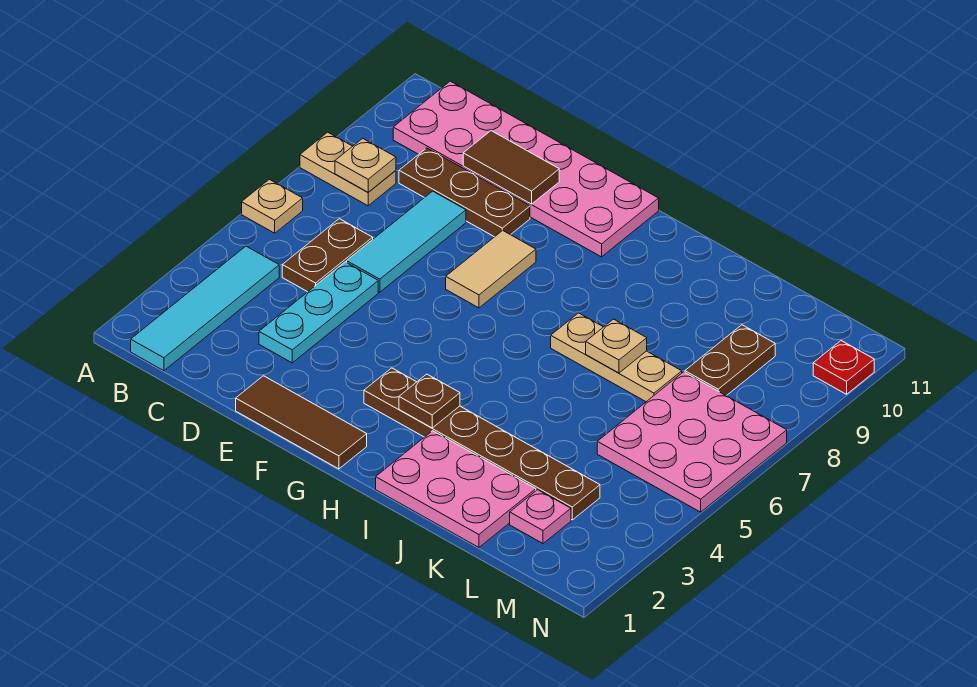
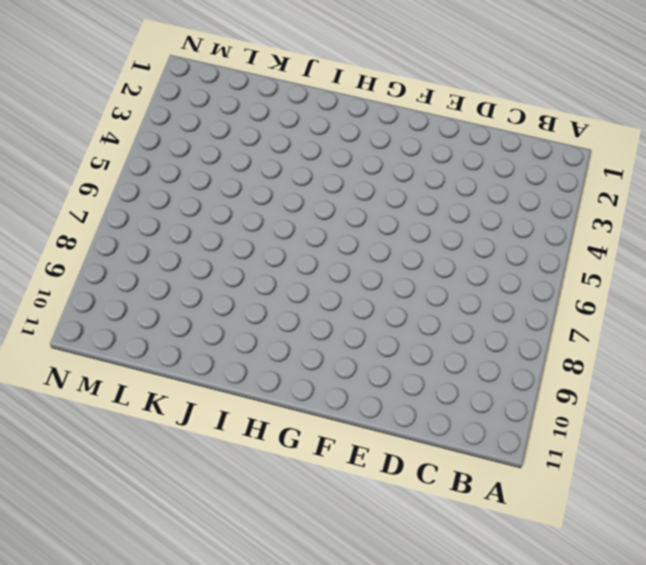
none -> tan plate A6 level 1
none -> tan plate A8:B8 level 1
none -> cyan tile B1:B4 level 1

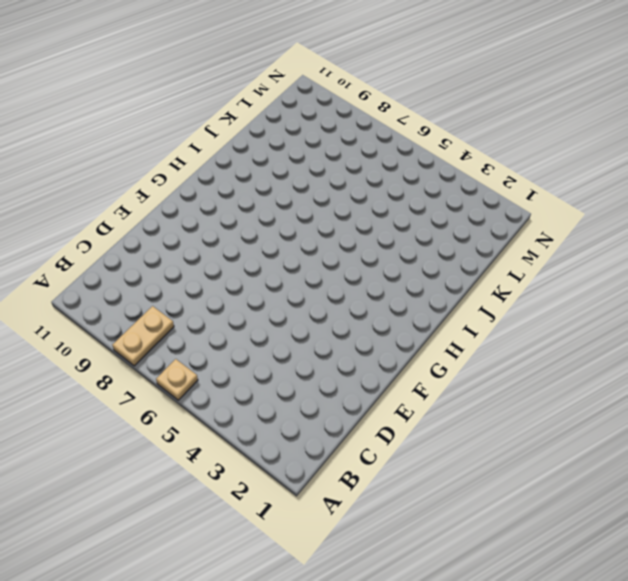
none -> cyan tile B1:B4 level 1
none -> pink plate B10:G11 level 1
none -> brown plate C5:C6 level 1

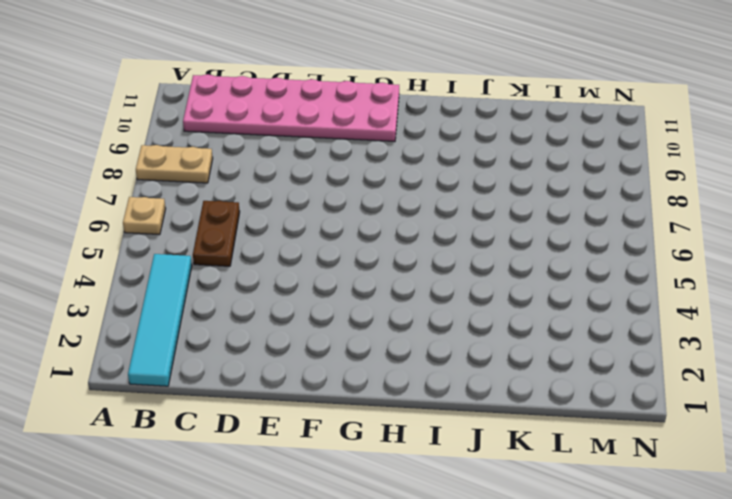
none -> brown plate C9:E9 level 1
none -> cyan plate D3:D5 level 1
none -> cyan tile D6:D8 level 1

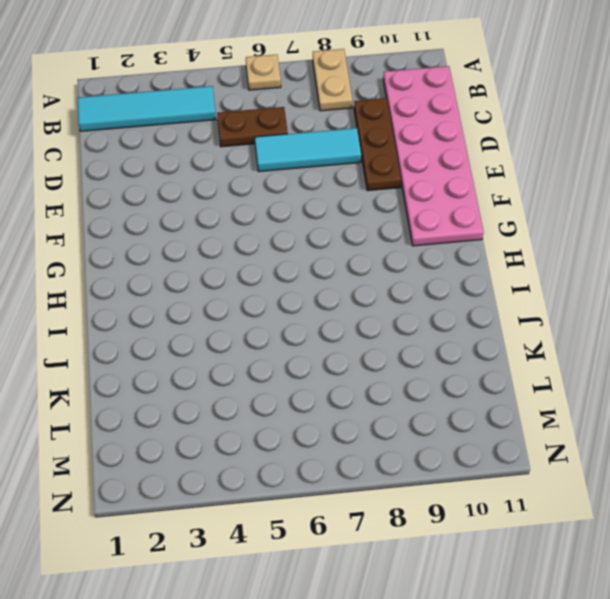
none -> cyan plate D3:D5 level 1
none -> brown tile E1:G1 level 1
none -> tan tile F7:F8 level 1

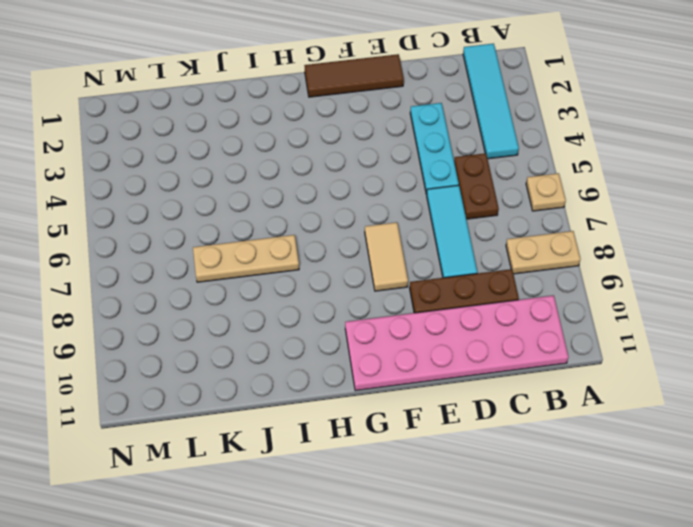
none -> brown plate G3:L3 level 1
none -> pink plate I1:K2 level 1
none -> pink plate L2 level 1

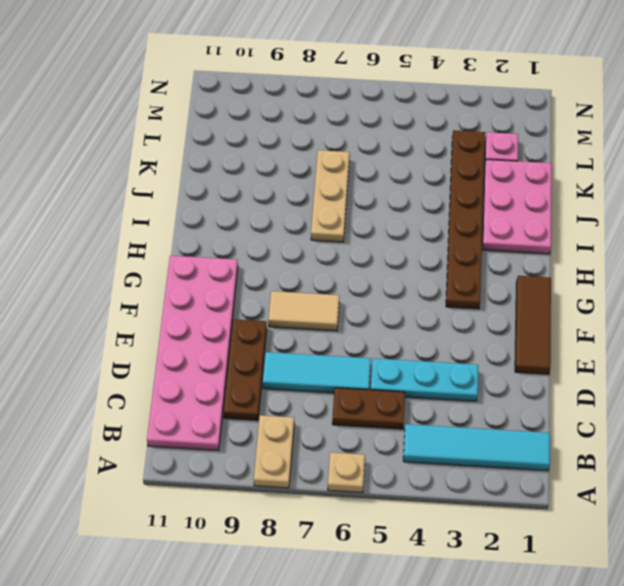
none -> pink plate L5:N7 level 1
none -> brown plate L8:L9 level 1
none -> red plate N10 level 1

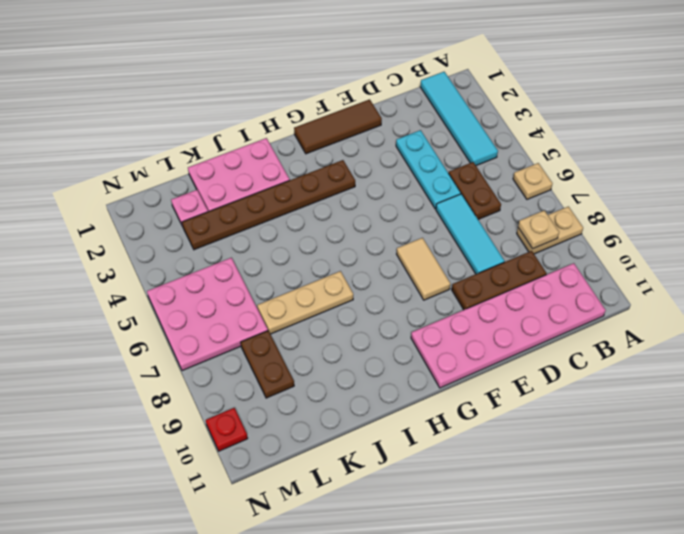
none -> brown tile D10:E10 level 2
none -> brown plate H3 level 2
none -> tan plate J7 level 2

